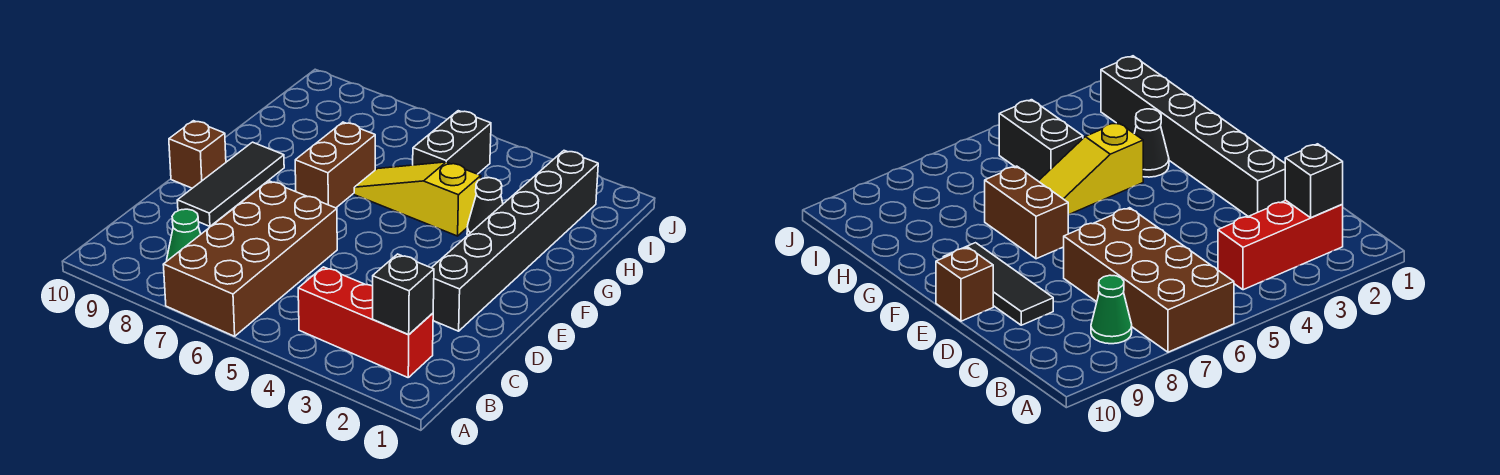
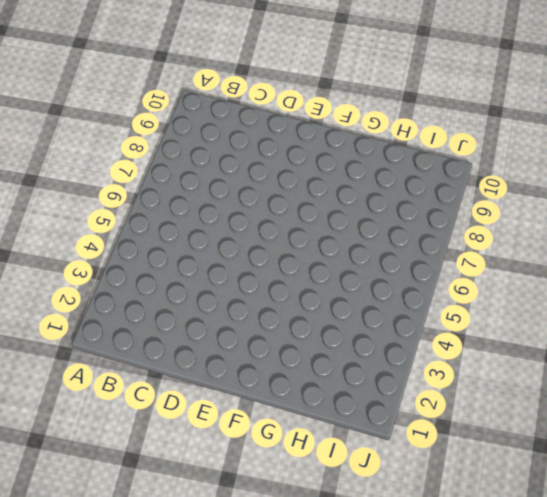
none -> brown brick A6:D7 level 1
none -> red brick B2:B4 level 1

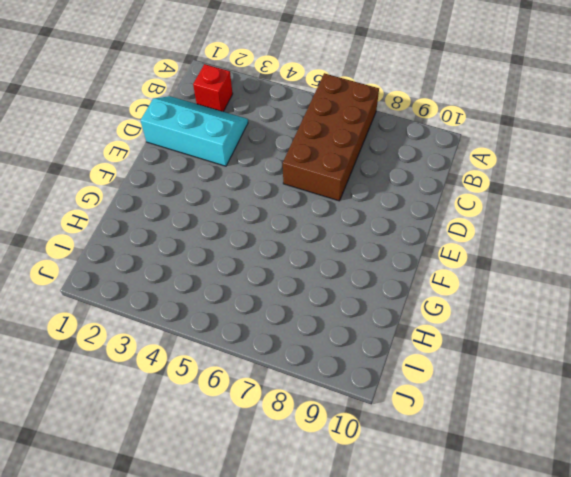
red brick B2 level 1 -> red brick B2:B4 level 1
cyan slope C1:D3 level 1 top D -> black brick D2:I2 level 1
none -> green cone B8 level 1
none -> black tile D9:F9 level 1

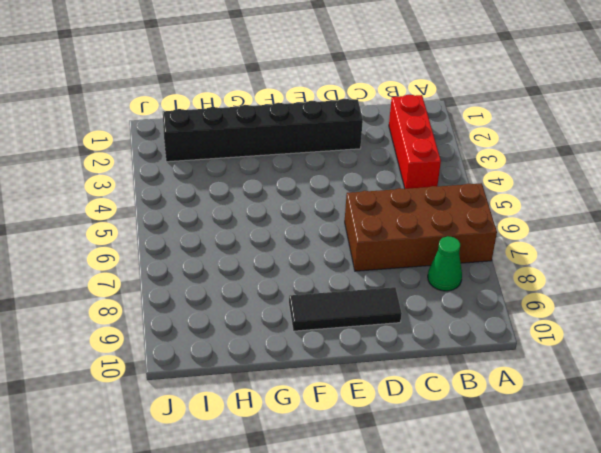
none -> brown brick E10 level 1
none -> brown brick F7:G7 level 1

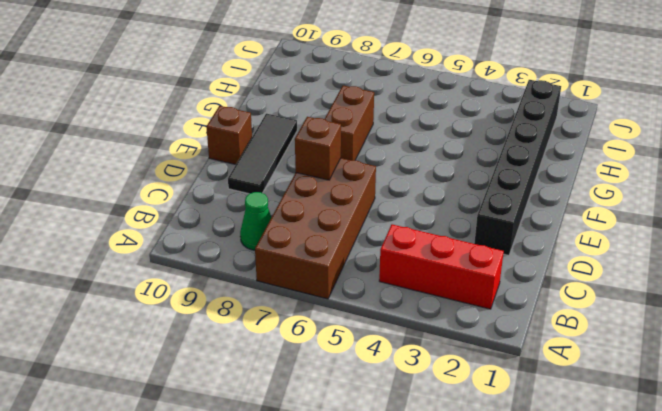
brown brick D7 level 2 -> none
none -> black cone G3 level 1
none -> yellow slope G4:G6 level 1 top 4

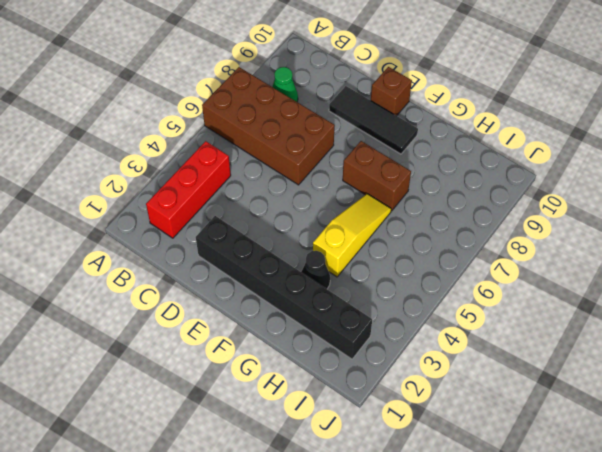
none -> black brick H5:I5 level 1
none -> black brick B2 level 2

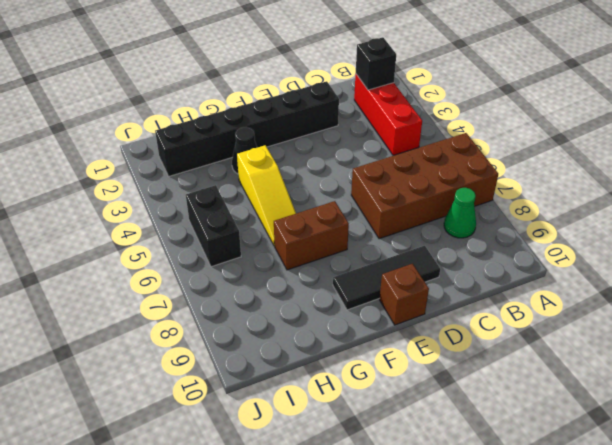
black brick I5:I6 level 1 -> black brick H5:I5 level 1

